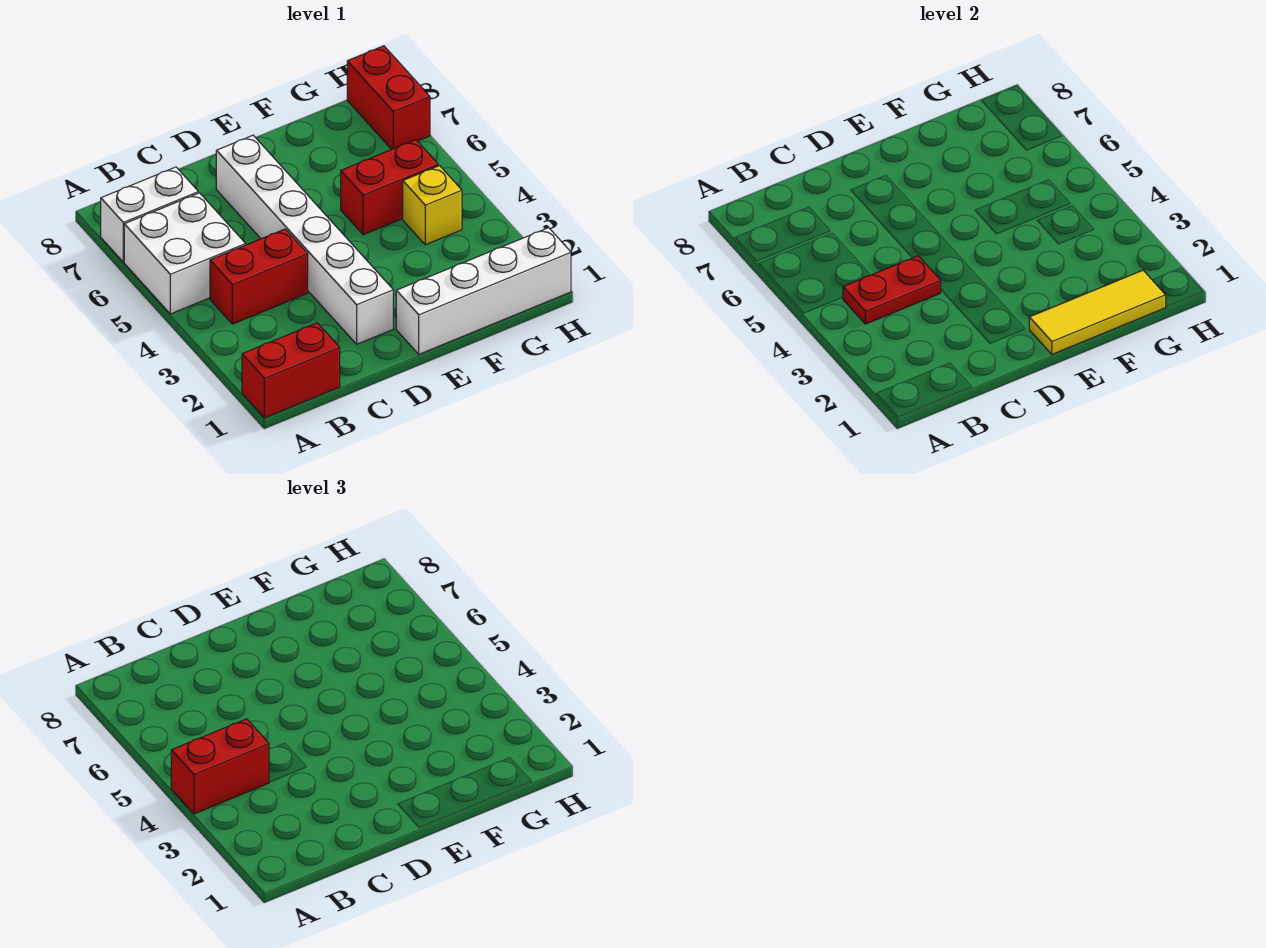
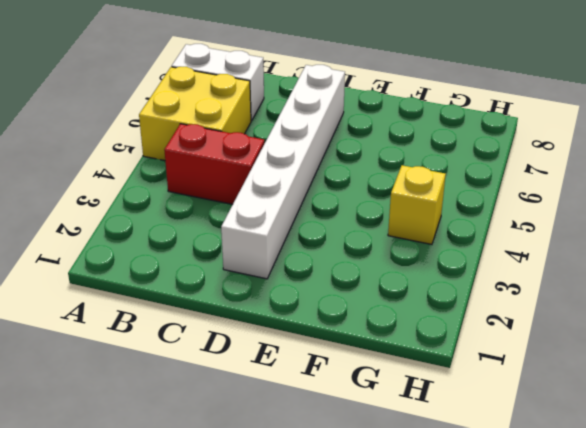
yellow brick A5:B6 level 1 -> white brick A5:B6 level 1
none -> red brick A1:B1 level 1
none -> white brick E1:H1 level 1
none -> red brick F5:G5 level 1

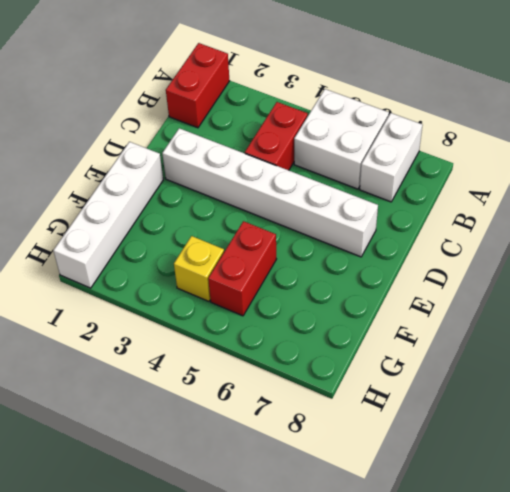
none -> red brick H7:H8 level 1
none -> red plate B4:C4 level 2
none -> yellow tile E1:G1 level 2

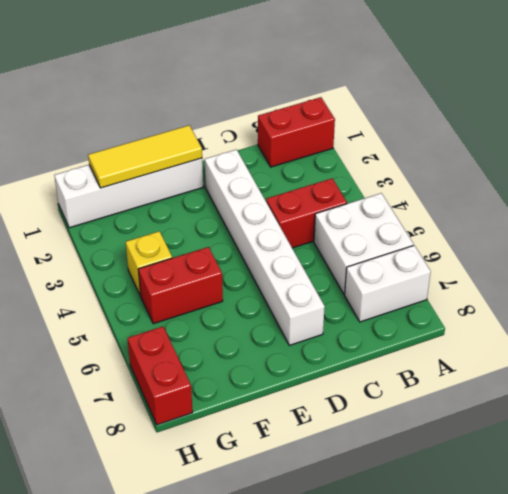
none -> red plate B4:C4 level 2
none -> red brick A4:B4 level 3

